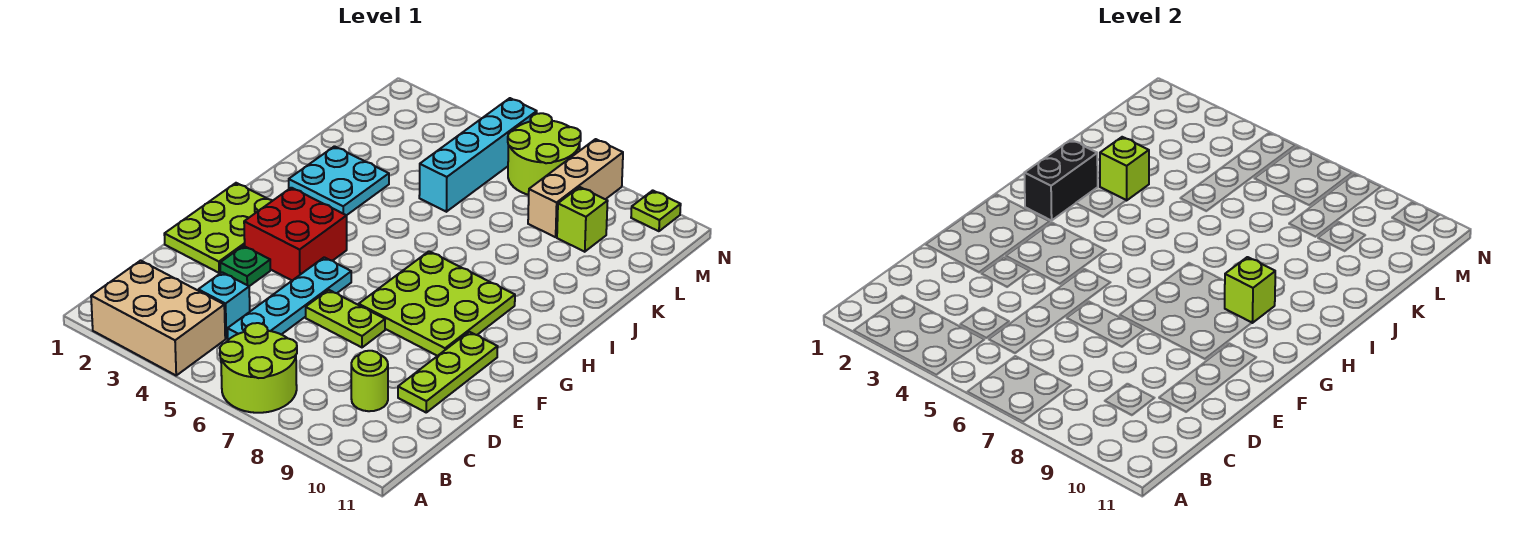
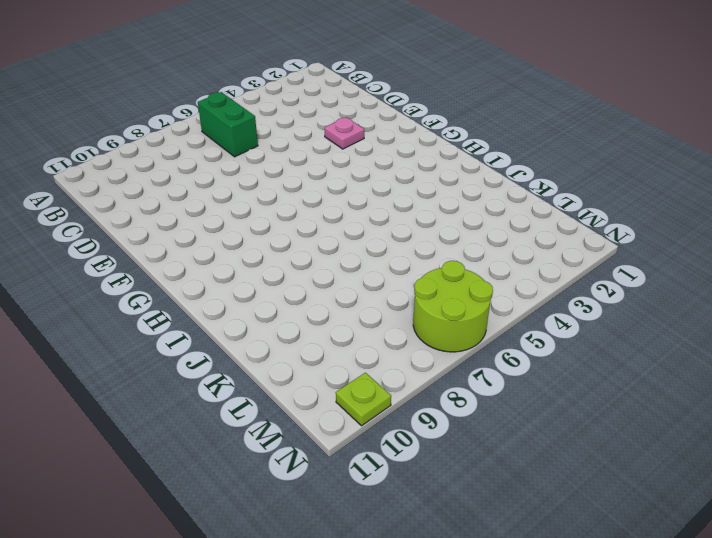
green brick B6:C6 level 1 -> lime round brick A6:B7 level 1
pink plate E3 level 1 -> green plate E3 level 1
none -> tan brick A2:B4 level 1
none -> cyan brick C4 level 1
none -> cyan plate C5:F5 level 1

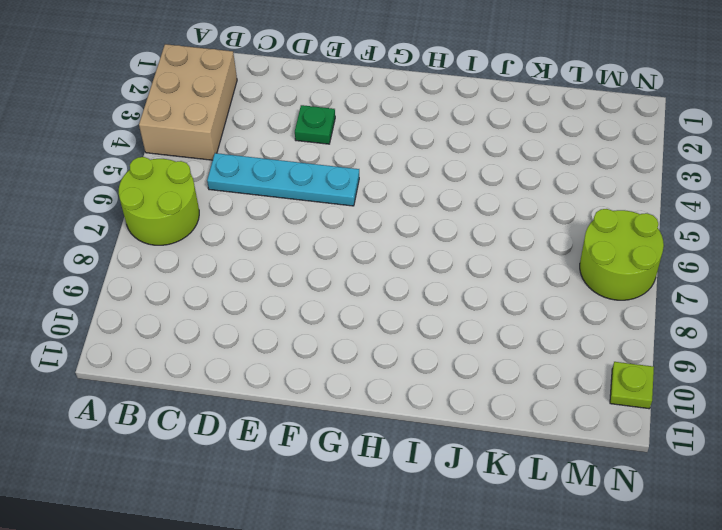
none -> cyan brick C4 level 1
none -> lime round brick C9 level 1
none -> lime plate D10:F10 level 1

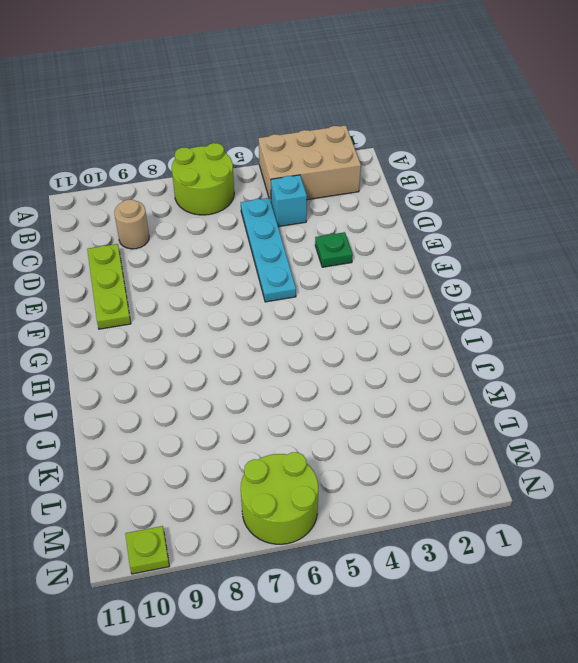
tan round brick C9 level 1 -> lime round brick C9 level 1
none -> lime plate E1:G2 level 1
none -> lime plate E6:E7 level 1
none -> red brick F3:G4 level 1

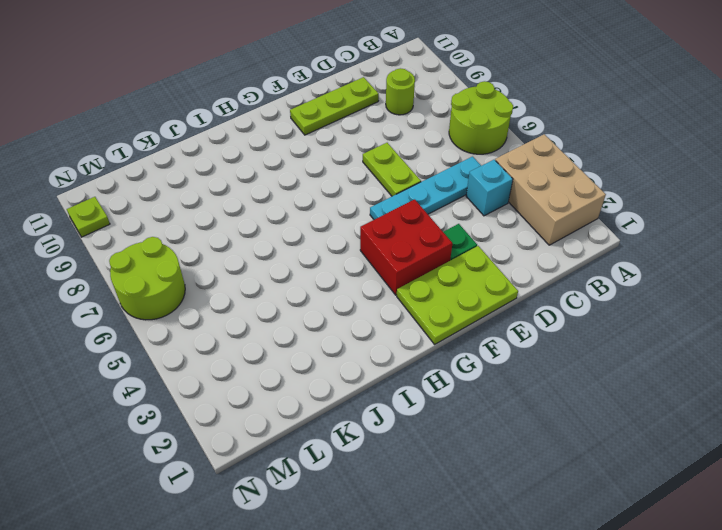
none -> lime plate F7:H9 level 1
none -> cyan plate I2:J3 level 1
none -> cyan brick K5:N5 level 1

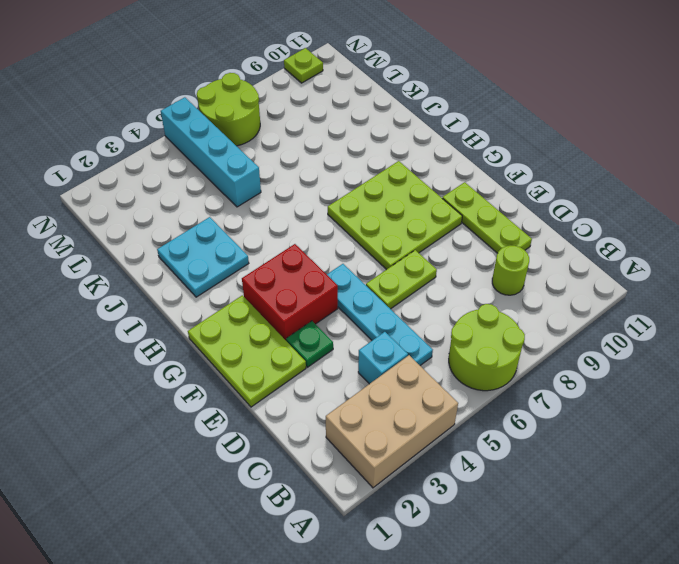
none -> tan brick L8:N8 level 1
none -> lime brick L9 level 1
none -> black brick H2:I2 level 2

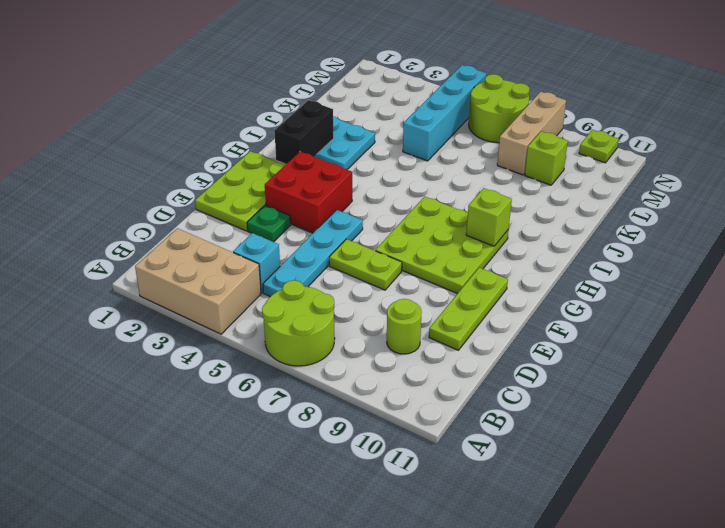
none -> lime brick J3 level 2

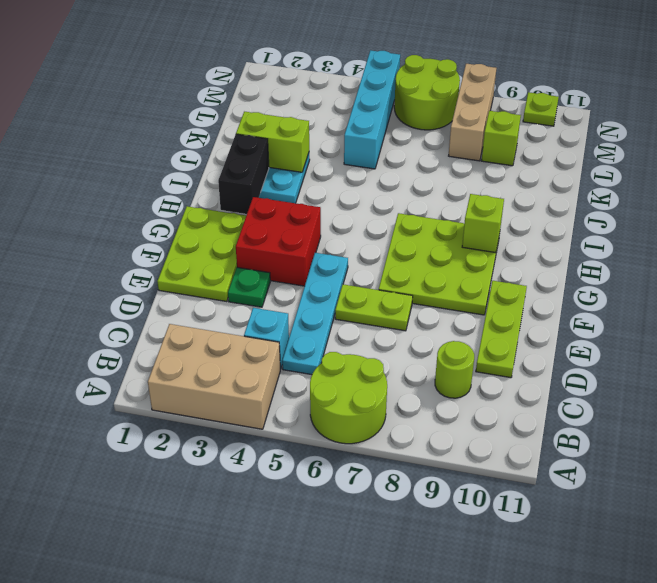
lime brick J2:J3 level 2 -> lime brick J3 level 2

